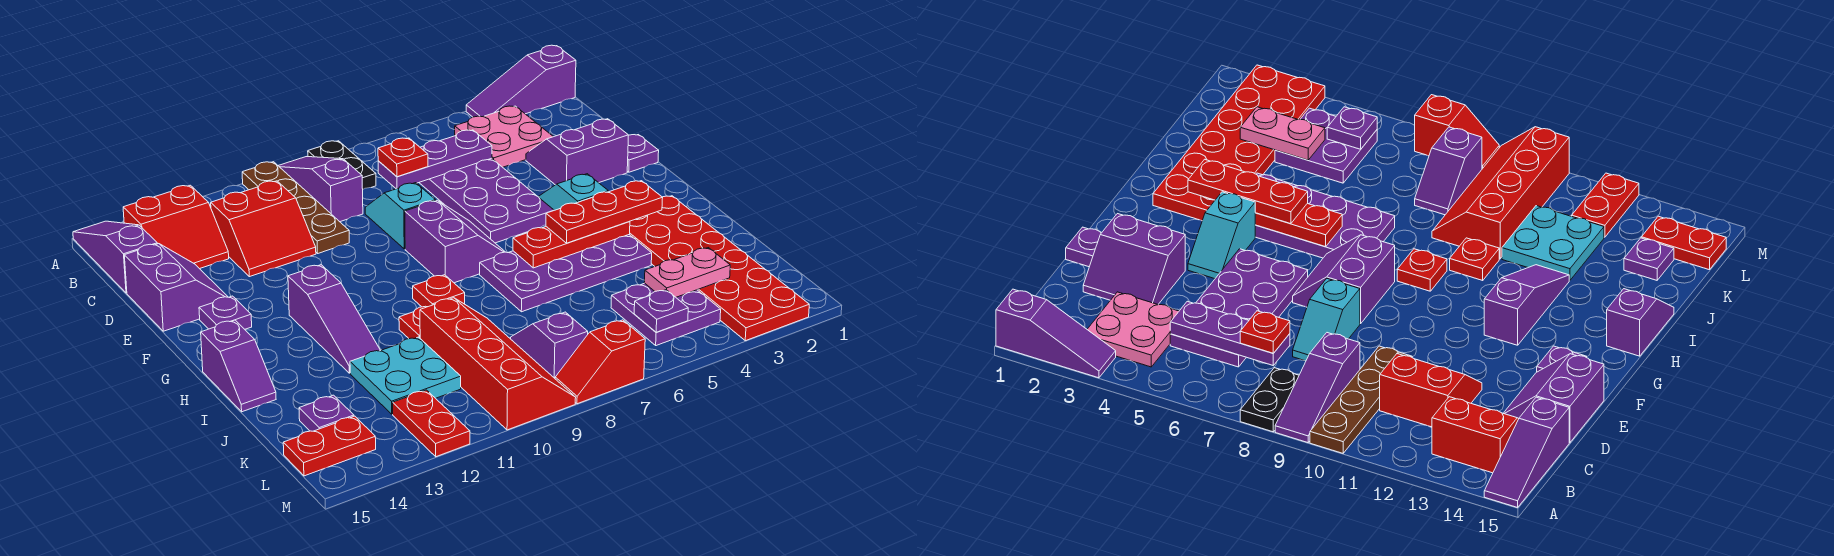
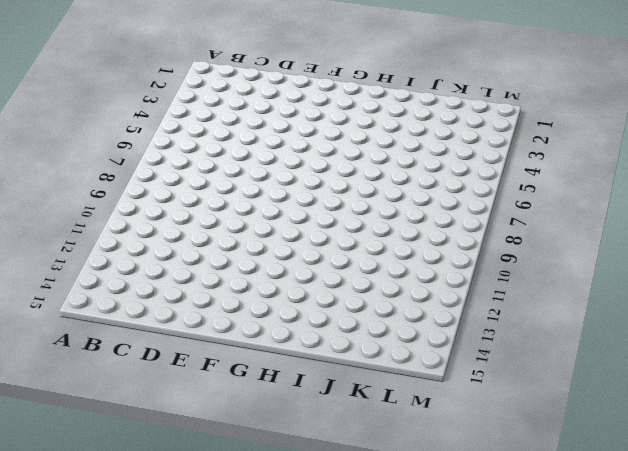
none -> purple slope A1:A3 level 1 top 1
none -> black plate A8:B8 level 1
none -> purple slope A9:C9 level 1 top C
none -> brown plate A10:D10 level 1

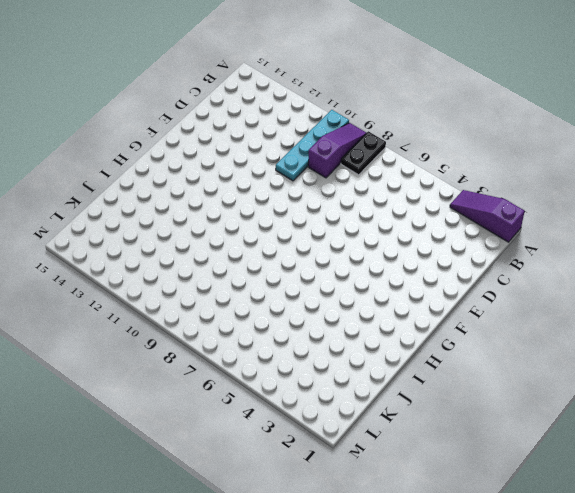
cyan plate A10:D10 level 1 -> brown plate A10:D10 level 1
none -> purple slope A15:C15 level 1 top C
none -> pink plate B3:C4 level 1
none -> red slope B13:C14 level 1 top B
none -> purple plate C5:F6 level 1

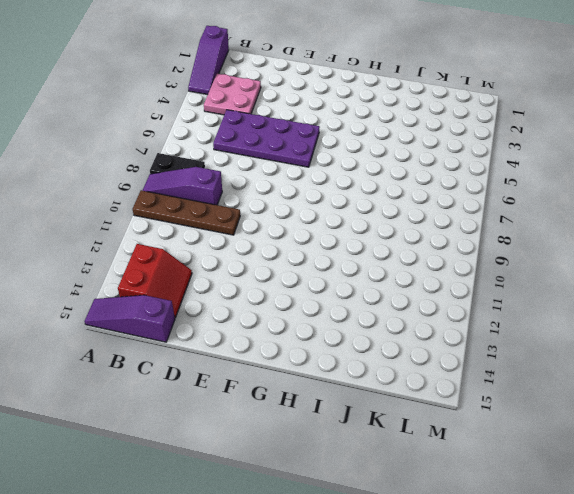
none -> red slope C11:D12 level 1 top C
none -> purple slope D2:E3 level 1 top E
none -> cyan slope D8:E8 level 1 top E
none -> purple slope D14:E15 level 1 top 15

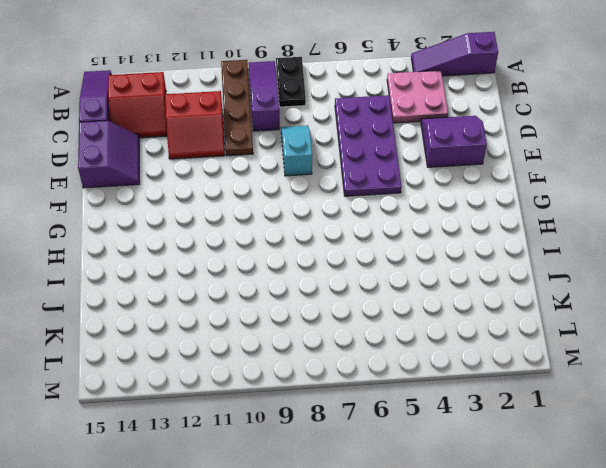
none -> purple plate E1 level 1
none -> cyan slope F4:G4 level 1 top G
none -> purple slope F7:G8 level 1 top 8
none -> purple plate F14 level 1

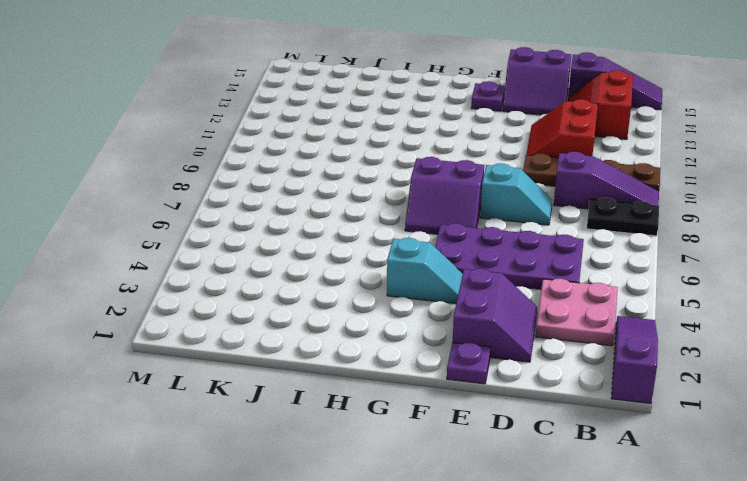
none -> purple slope G12:I12 level 1 top G
none -> red plate H2:M3 level 1
none -> purple plate H4:I7 level 1
none -> red plate H9 level 1

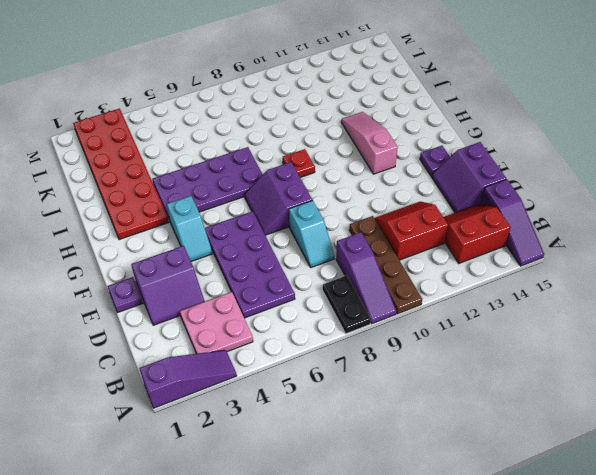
pink slope G12:I12 level 1 top G -> purple slope G12:I12 level 1 top G
none -> purple slope H15:I15 level 1 top H
none -> red plate I10 level 1
none -> red slope J9:M10 level 1 top 10
none -> cyan plate J11:K12 level 1

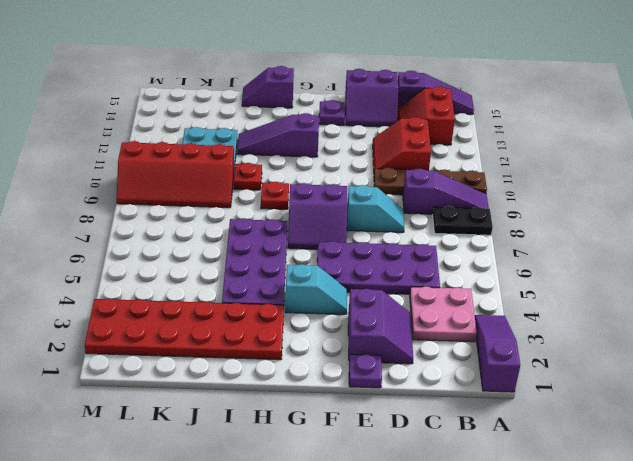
none -> purple plate K4:L5 level 1
none -> purple slope K8:L8 level 1 top L
none -> purple plate K14 level 1
none -> red plate L12:M12 level 1

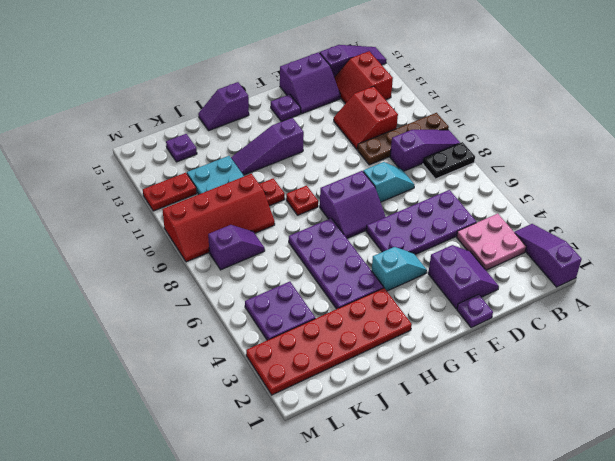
none -> red plate L14:L15 level 1
none -> red slope M7:M8 level 1 top 7
none -> purple plate C5:C7 level 2
none -> red plate H4:H6 level 2

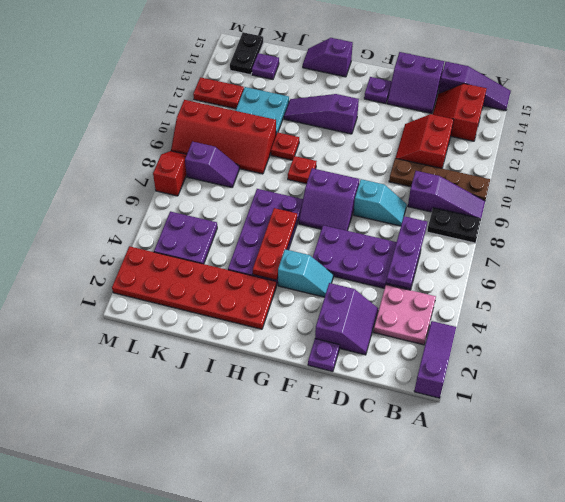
black plate L14:L15 level 1 -> red plate L14:L15 level 1
none -> pink plate K3:K4 level 2
none -> purple plate L5 level 2
none -> red plate C7 level 3
none -> red plate H3:H5 level 3

